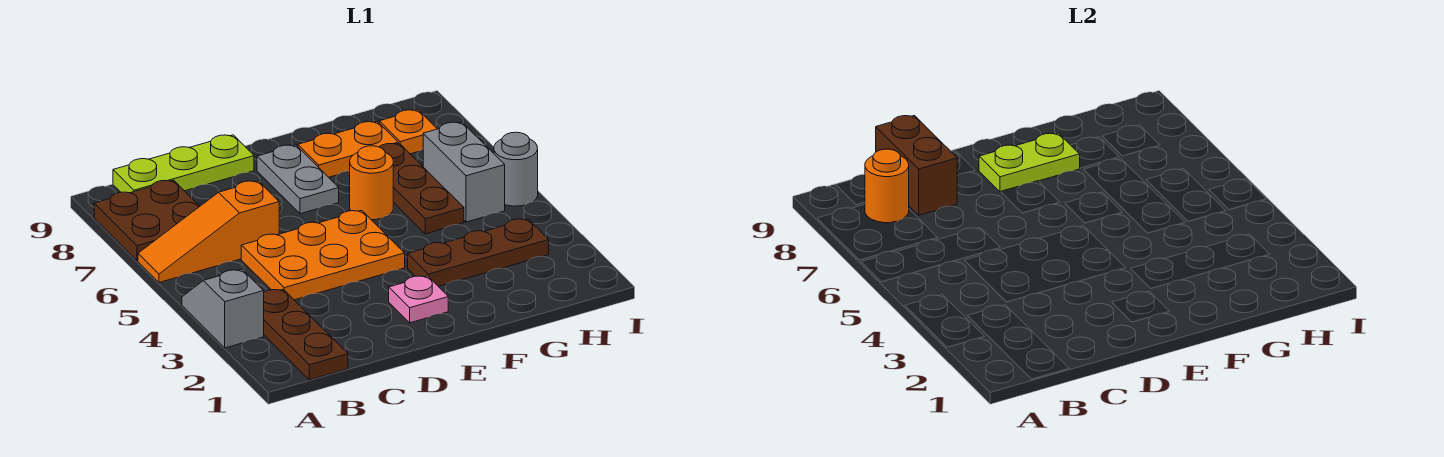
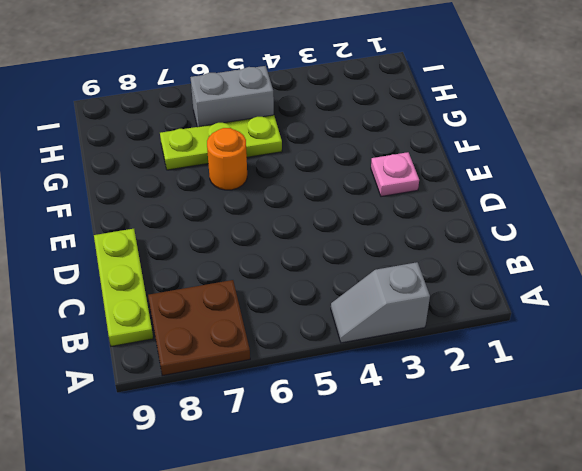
lime plate G5:G7 level 1 -> brown plate G5:G7 level 1
none -> orange slope A6:C6 level 1 top C
none -> brown plate B1:B3 level 1
none -> orange plate C4:E5 level 1

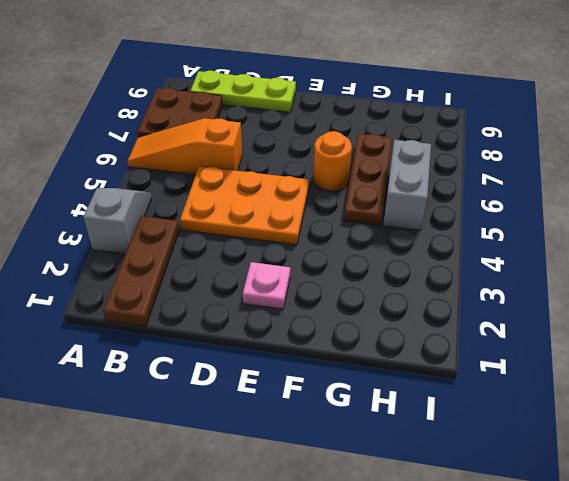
none -> grey plate E7:E8 level 1
none -> brown plate F3:H3 level 1
none -> orange plate F8:G8 level 1

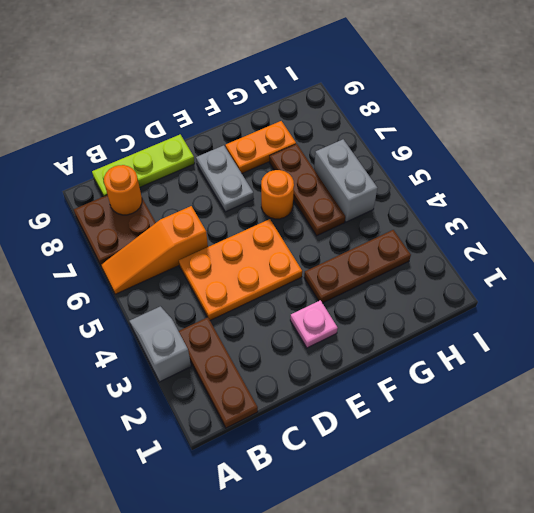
none -> orange plate H8 level 1
none -> grey round brick I5 level 1
none -> brown brick C8:C9 level 2

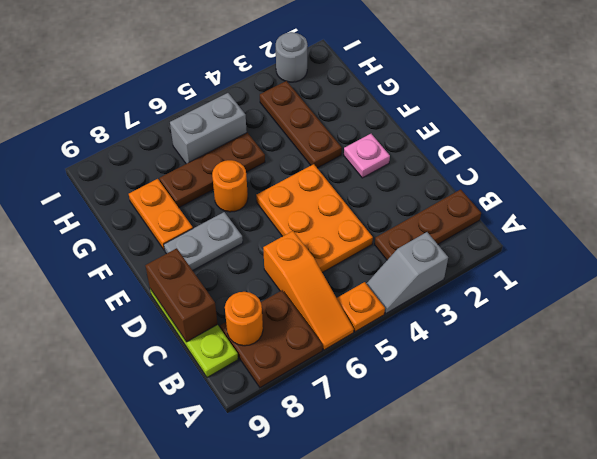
orange plate A5 level 1 -> orange plate H8 level 1
brown brick C9:D9 level 2 -> brown brick C8:C9 level 2
grey round brick I2 level 1 -> grey round brick I5 level 1
none -> lime plate E8:F8 level 2

